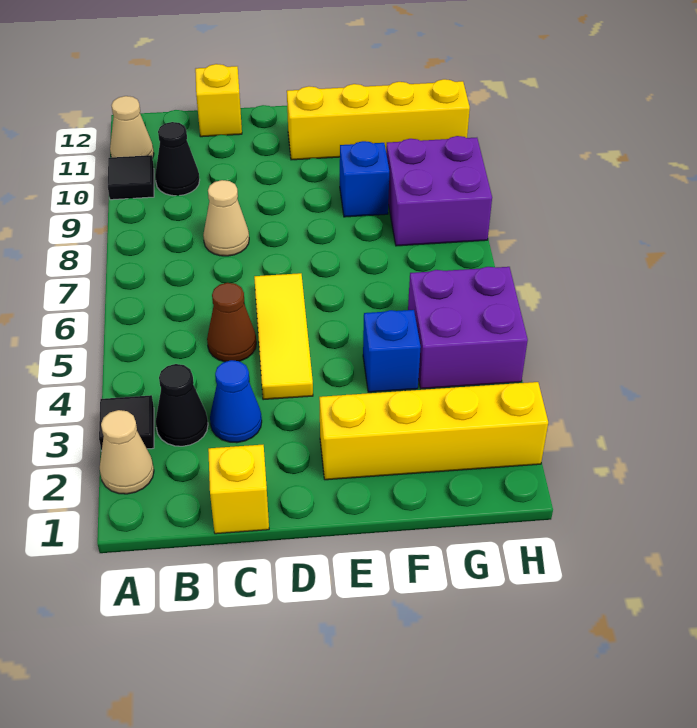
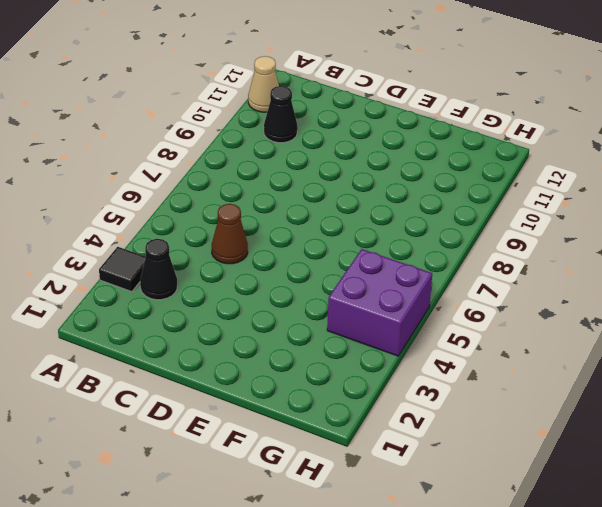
none -> tan cone A2 level 1
none -> black tile A10 level 1
none -> yellow brick C1 level 1

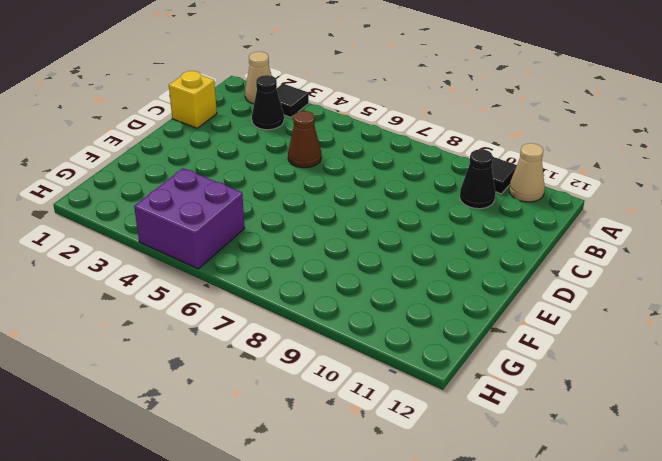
none -> blue cone C3 level 1
none -> tan cone C8 level 1
none -> yellow brick C12 level 1

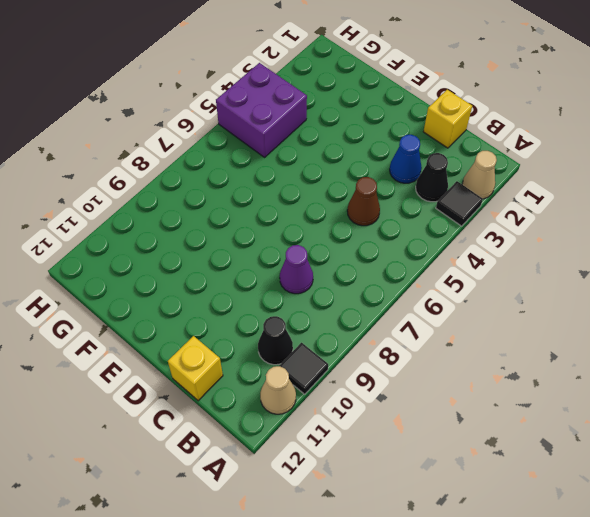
purple cone C8 level 1 -> tan cone C8 level 1
none -> yellow tile D4:D6 level 1
none -> yellow brick E2:H2 level 1
none -> yellow brick E11:H11 level 1

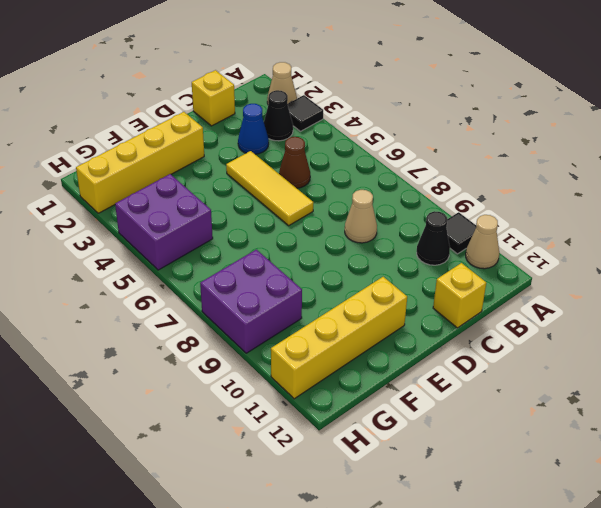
none -> blue brick F4 level 1
none -> blue brick F9 level 1

